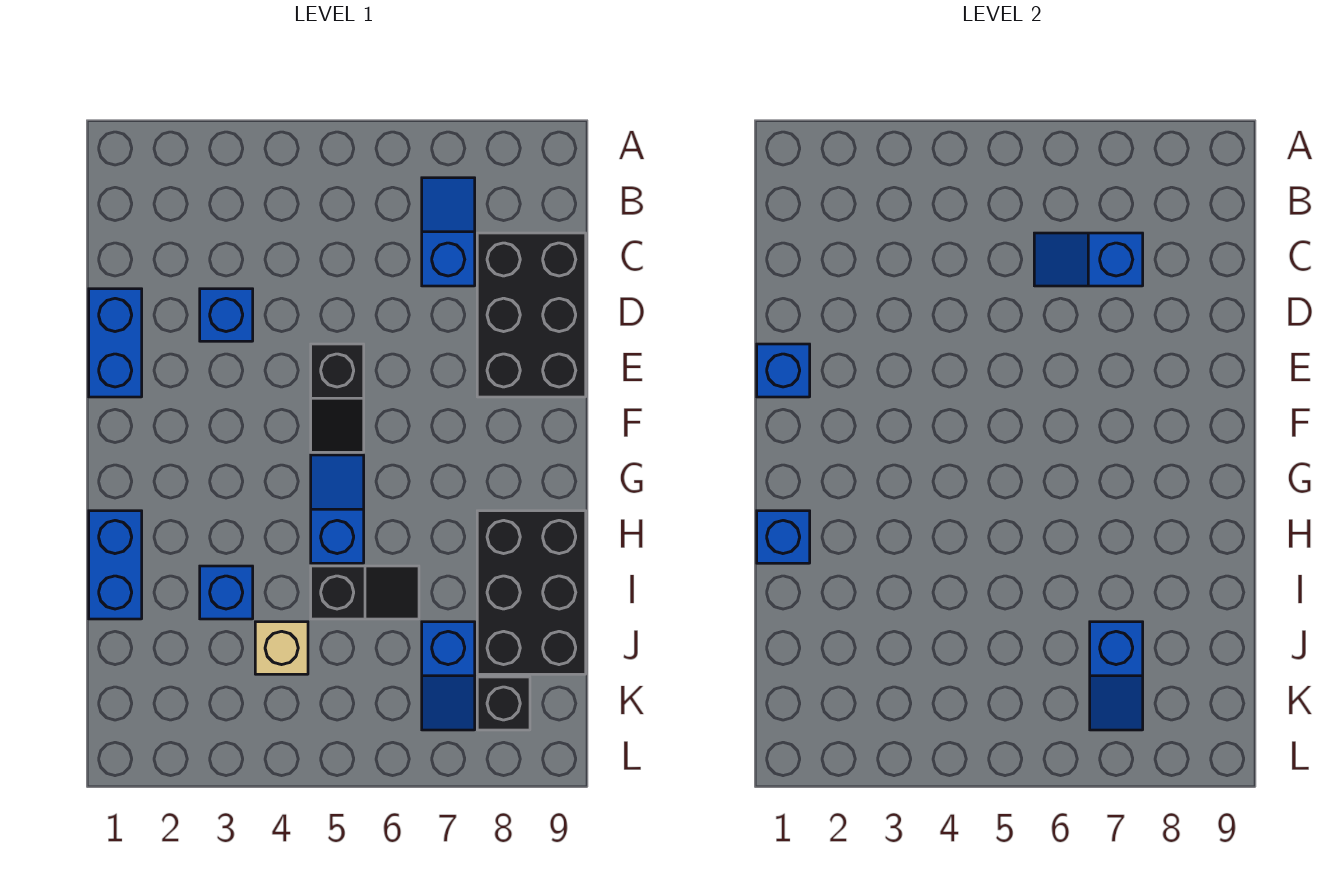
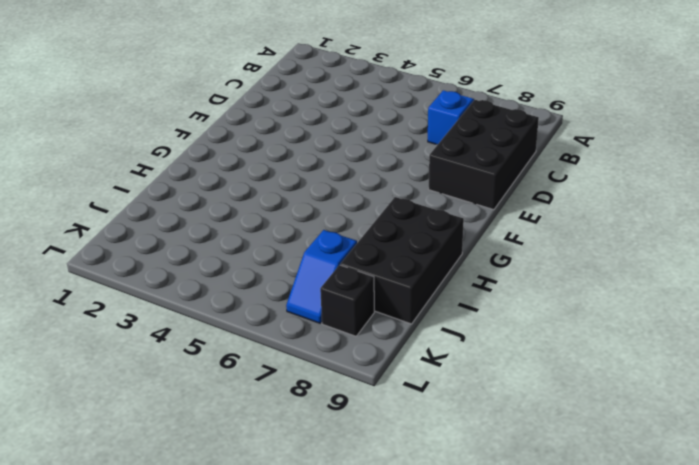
none -> blue brick D1:E1 level 1
none -> blue brick D3 level 1
none -> black slope E5:F5 level 1 top E

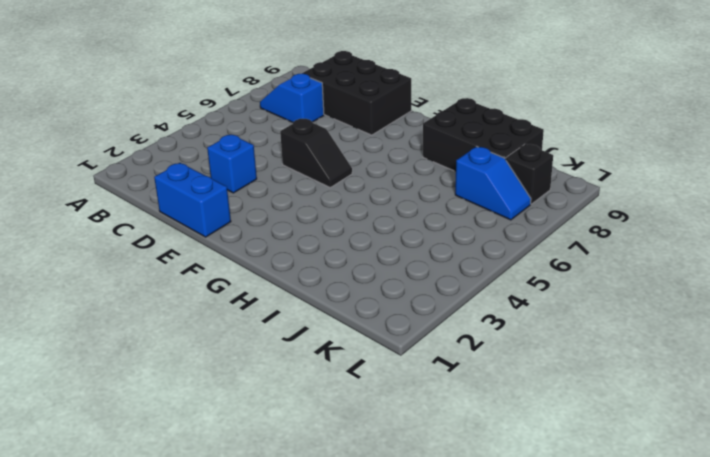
none -> blue slope G5:H5 level 1 top H
none -> blue brick H1:I1 level 1
none -> blue brick I3 level 1

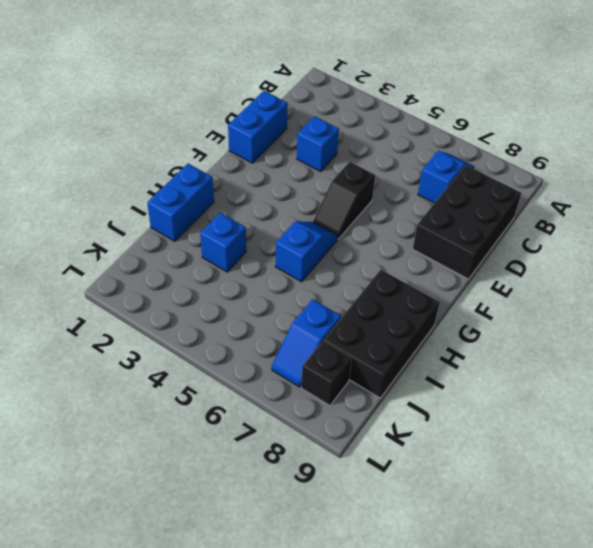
none -> black slope I5:I6 level 1 top 5
none -> tan brick J4 level 1
none -> blue slope C6:C7 level 2 top 7

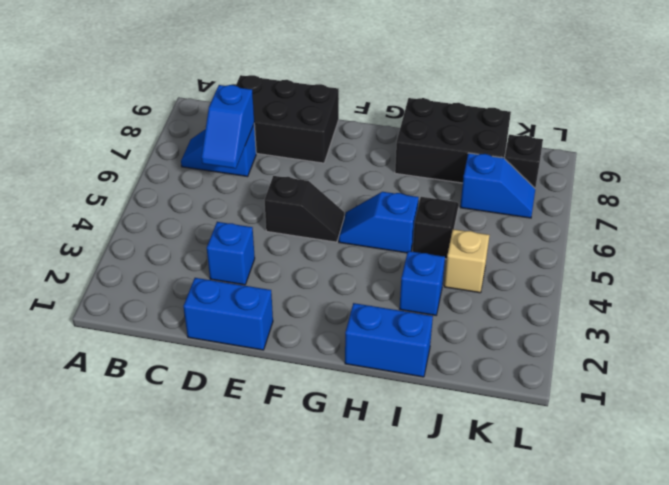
none -> blue brick E1 level 2
none -> blue brick H1 level 2
none -> blue slope J7:K7 level 2 top J

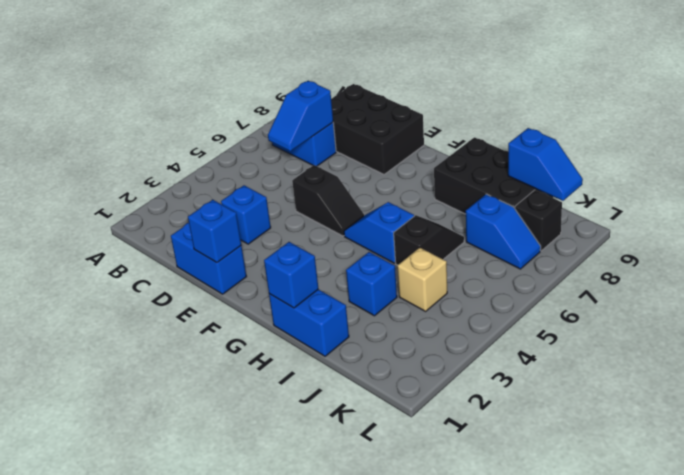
blue slope J9:K9 level 2 top J -> blue slope J7:K7 level 2 top J

